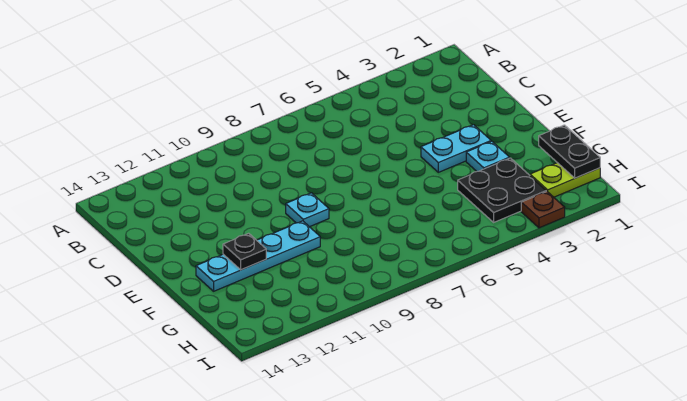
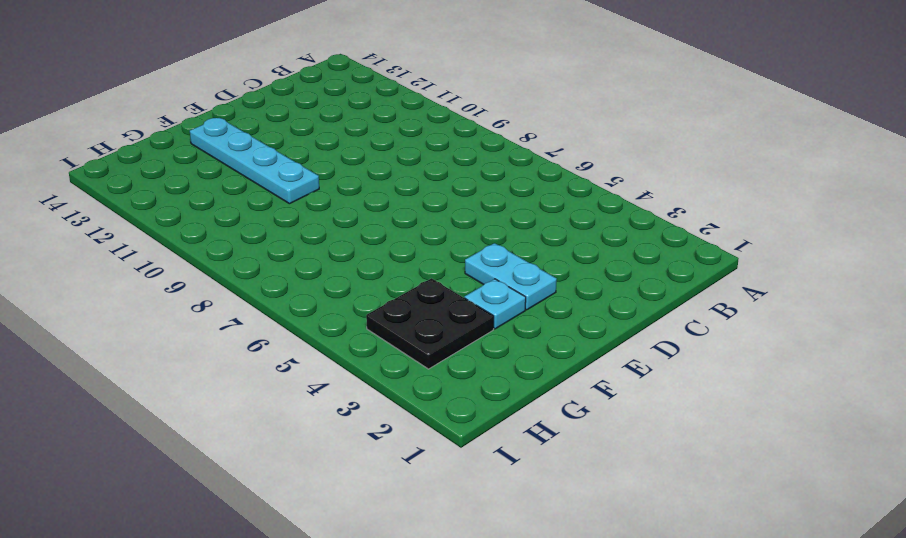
none -> cyan plate E9 level 1
none -> lime plate H1:H2 level 1

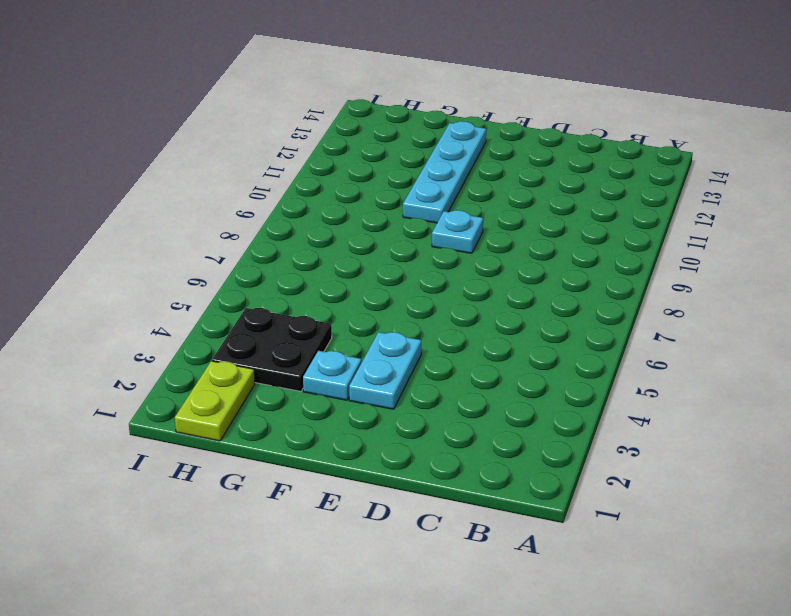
none -> brown plate I3 level 1
none -> black plate F12 level 2

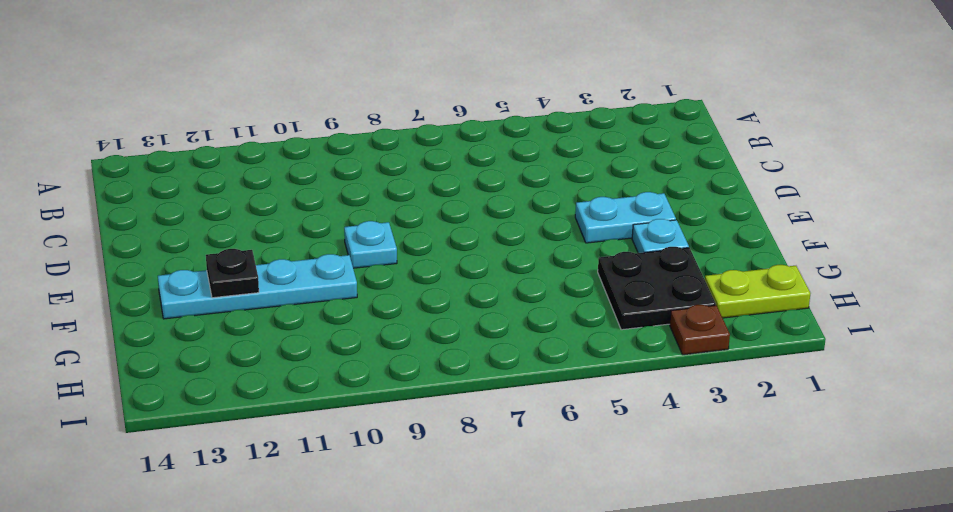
none -> black plate G1:H1 level 2

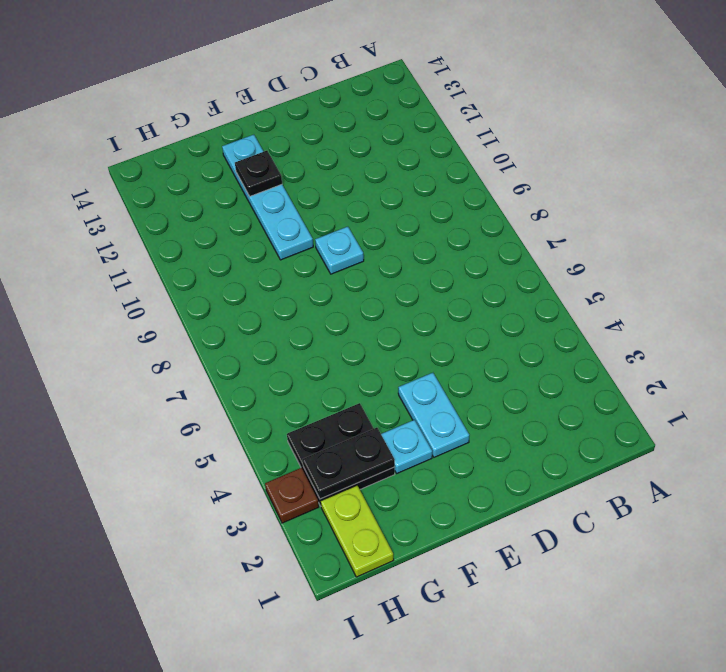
black plate G3:H3 level 2 -> black plate G1:H1 level 2

